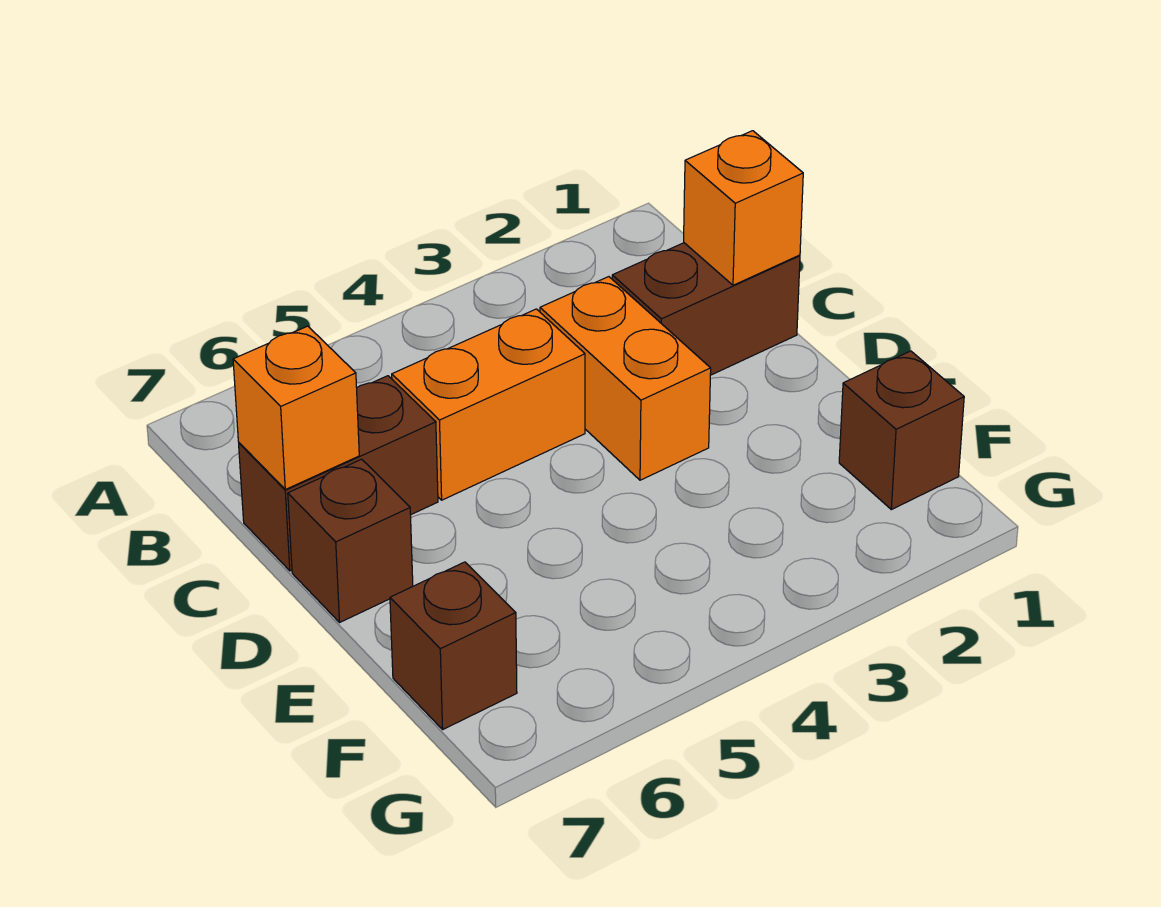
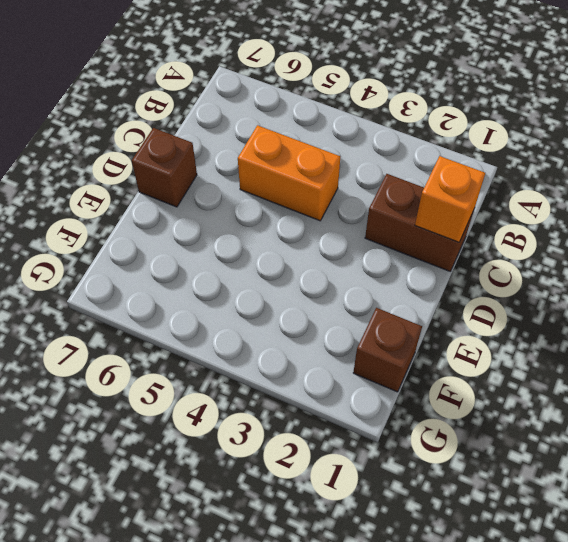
none -> orange brick C3:D3 level 1
none -> brown brick C6:C7 level 1

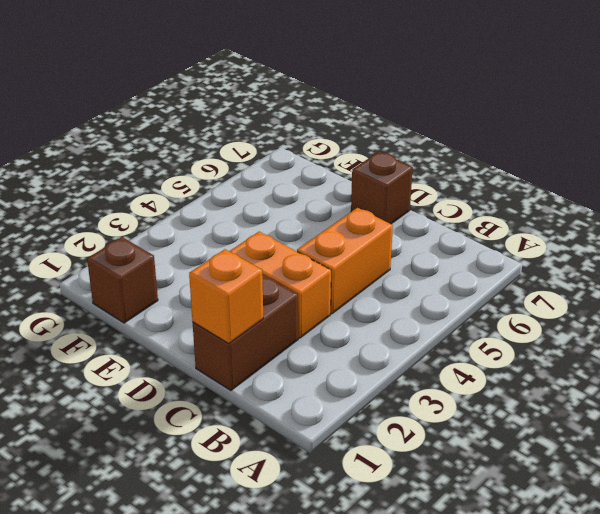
none -> brown brick C6:C7 level 1
none -> brown brick F7 level 1

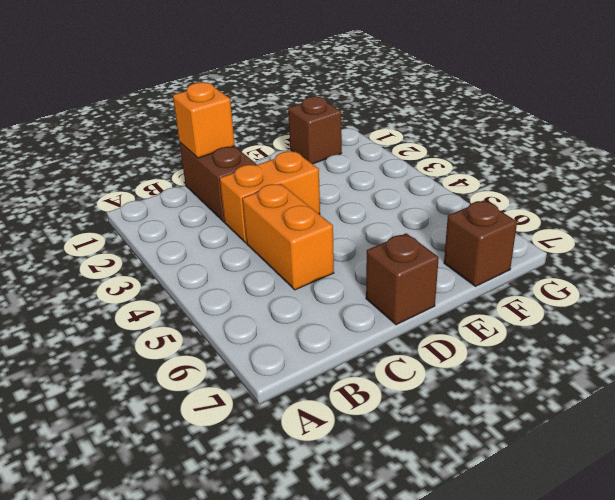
none -> brown brick C6:C7 level 1
none -> orange brick C7 level 2

